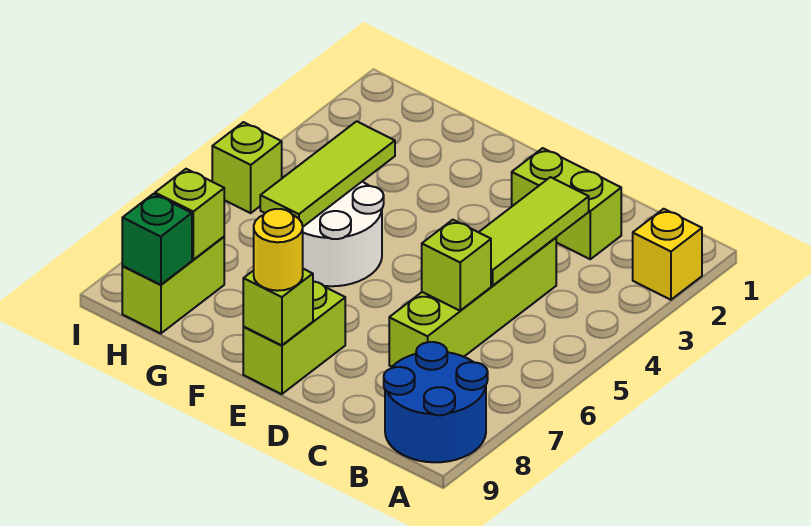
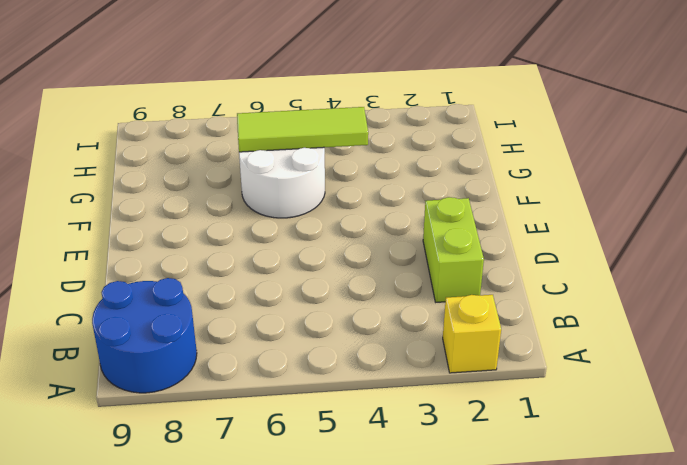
none -> lime brick C4:C7 level 1
none -> lime brick E8:E9 level 1
none -> lime brick H8:H9 level 1

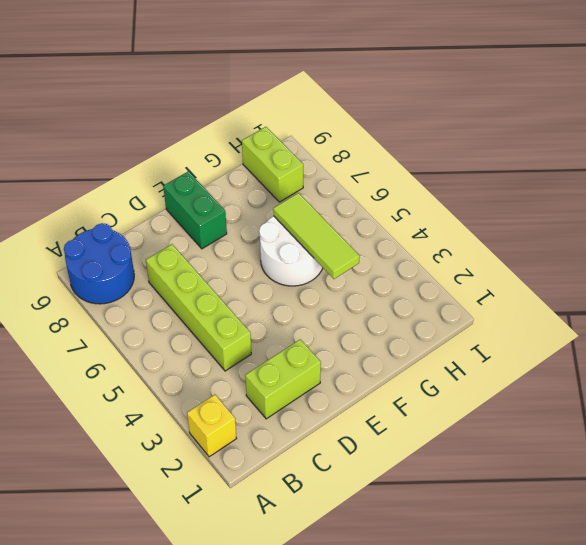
green brick E8:E9 level 1 -> lime brick E8:E9 level 1
none -> lime brick I5 level 1
none -> lime tile C3:C5 level 2
none -> lime brick C6 level 2

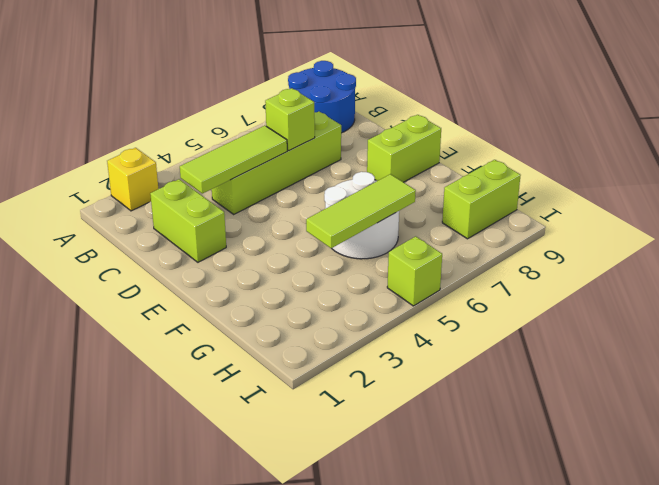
none -> lime brick E9 level 2
none -> lime brick H8 level 2
none -> green brick H9 level 2

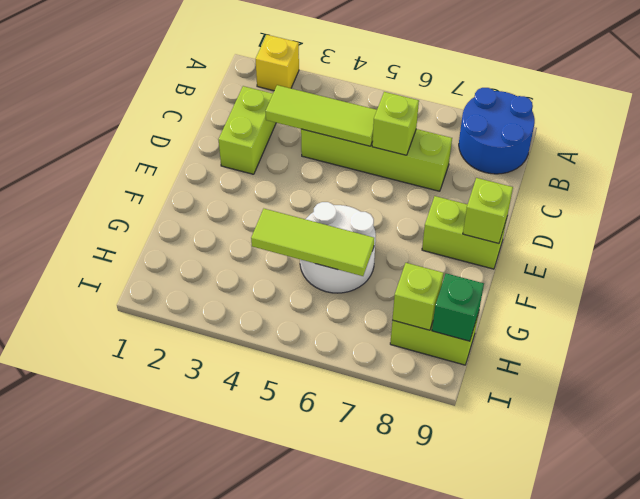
none -> lime brick I5 level 1
none -> yellow round brick E9 level 3

